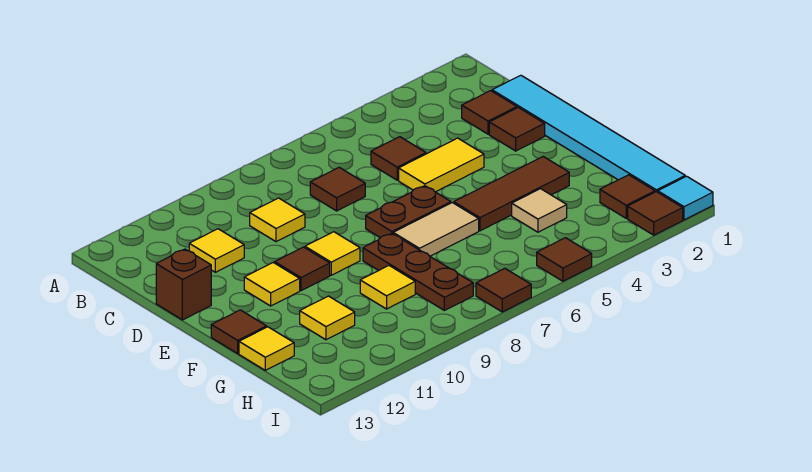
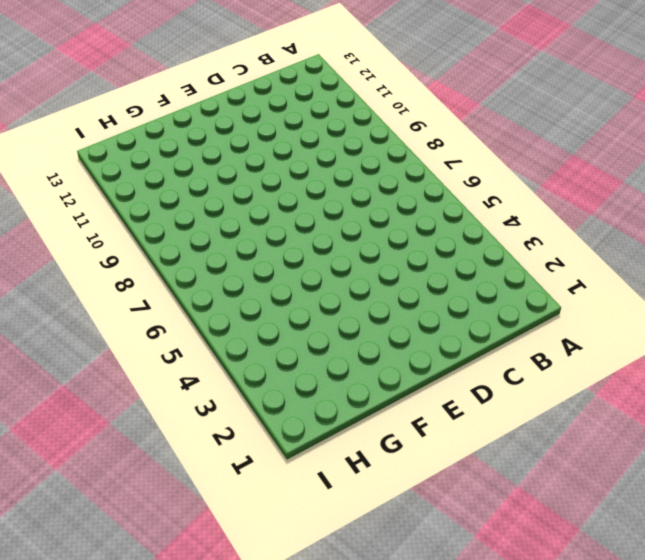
none -> cyan tile C1:H1 level 1
none -> brown tile C2 level 1
none -> brown tile C5 level 1

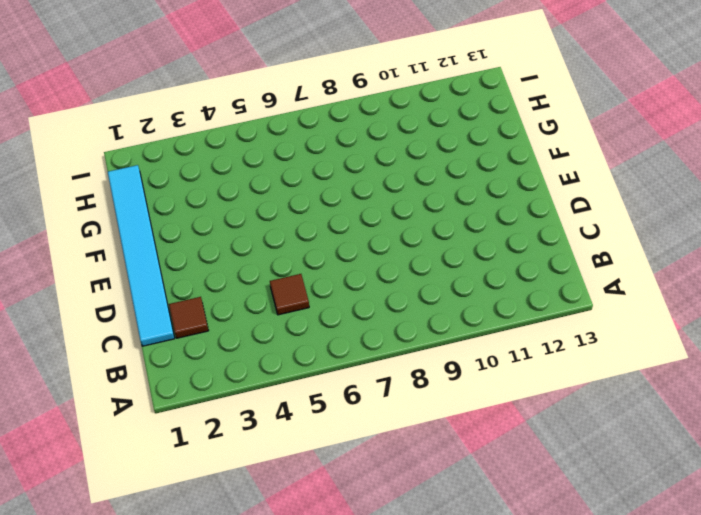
none -> brown tile C7 level 1
none -> yellow tile C9 level 1
none -> yellow tile C11 level 1

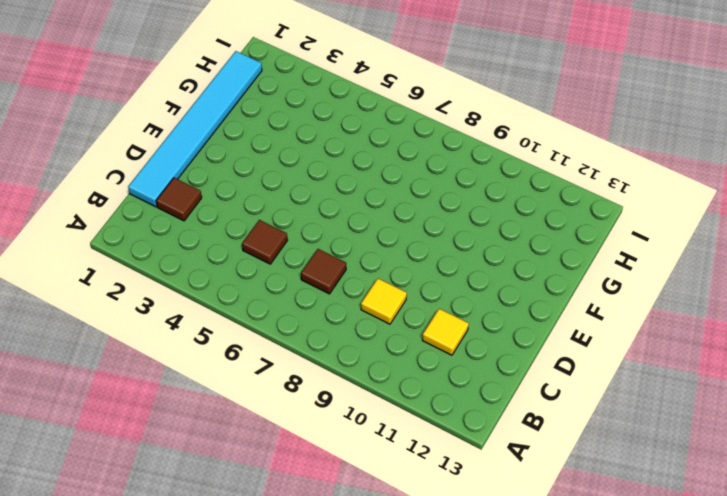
none -> brown tile D2 level 1
none -> yellow tile D4:D5 level 1
none -> brown brick D13 level 1

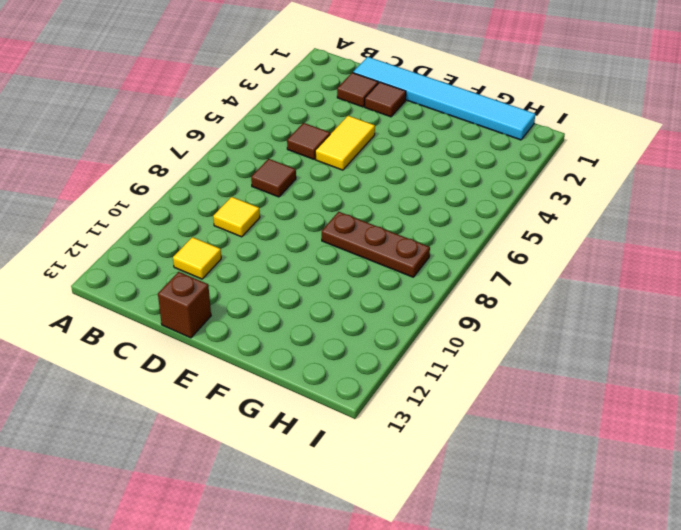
none -> brown plate E6:E7 level 1
none -> yellow tile E9 level 1
none -> brown tile E10 level 1

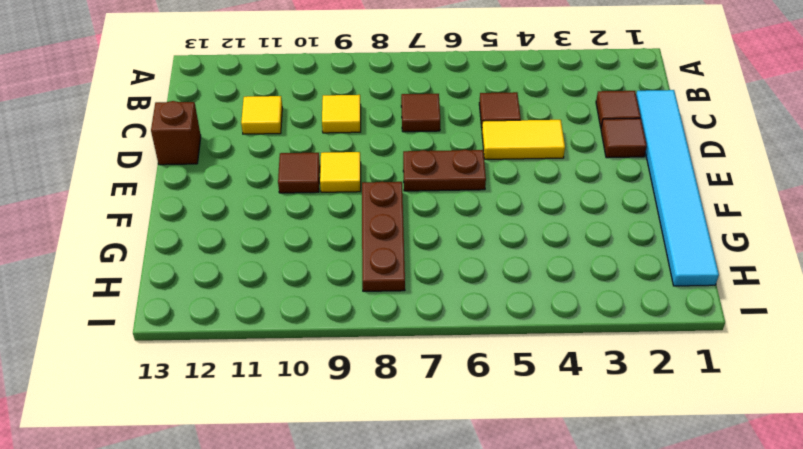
none -> yellow tile E11 level 1
none -> brown tile F3:F5 level 1
none -> tan tile F6:F7 level 1

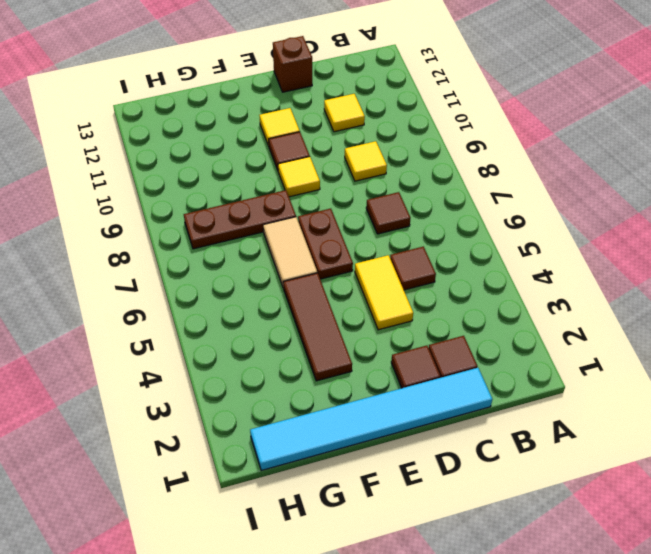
none -> brown tile F13 level 1
none -> tan tile G4 level 1
none -> yellow tile G9 level 1

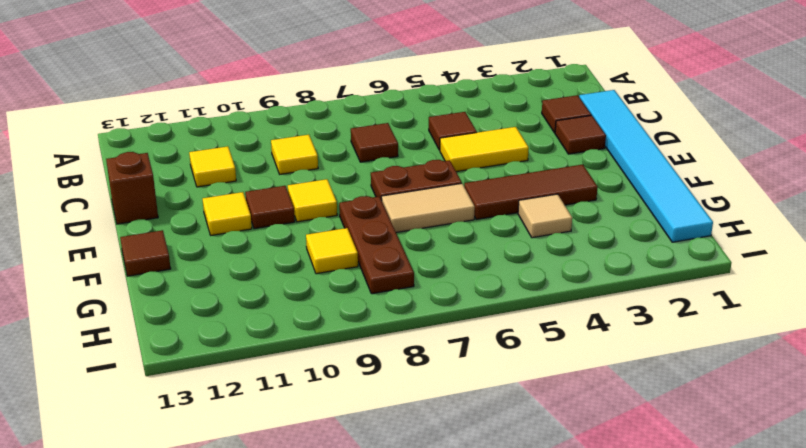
none -> yellow tile G11 level 1
none -> yellow tile G13 level 1
none -> brown tile H2 level 1

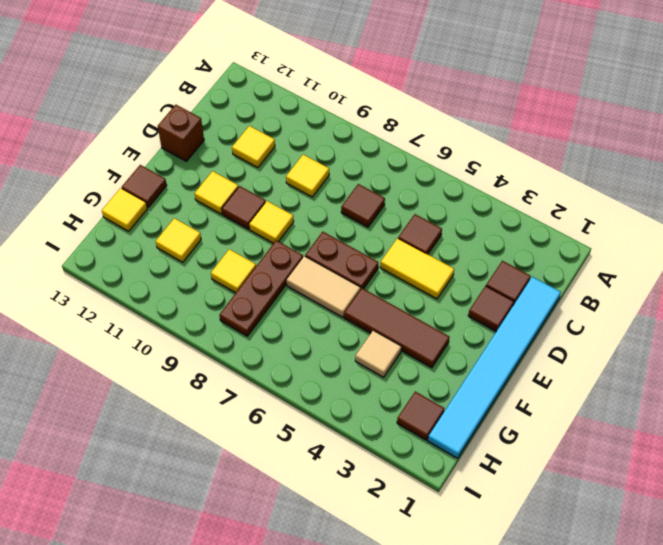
none -> cyan tile I1 level 1
none -> brown tile I2 level 1
none -> brown tile I5 level 1

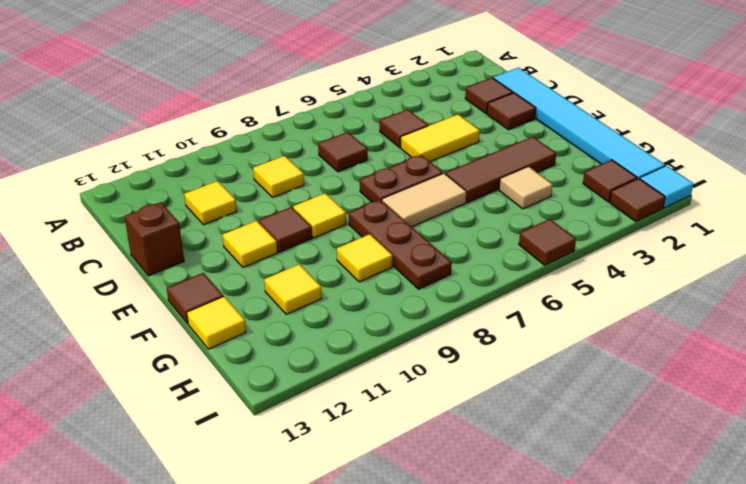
none -> brown tile I7 level 1

